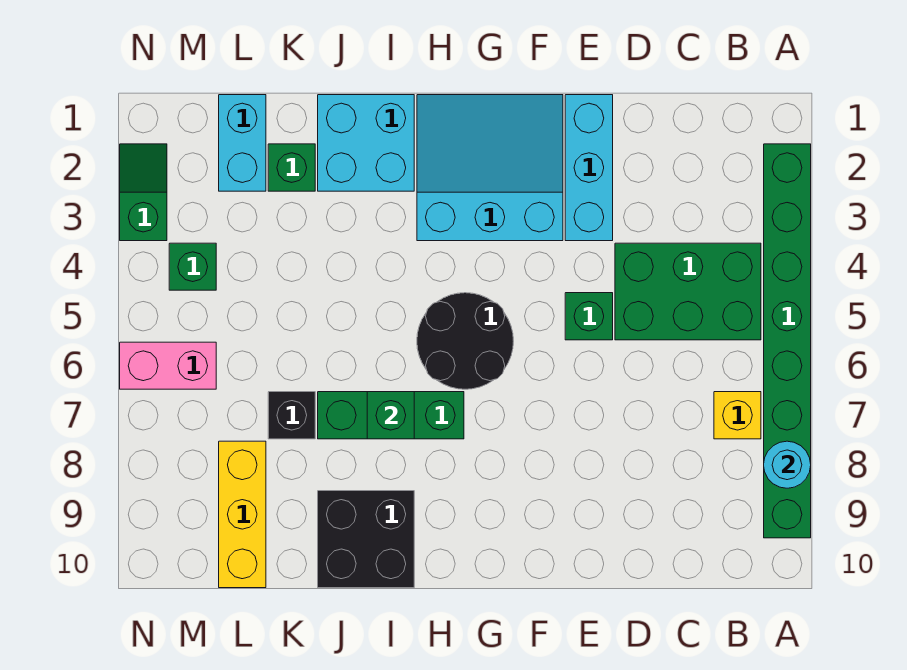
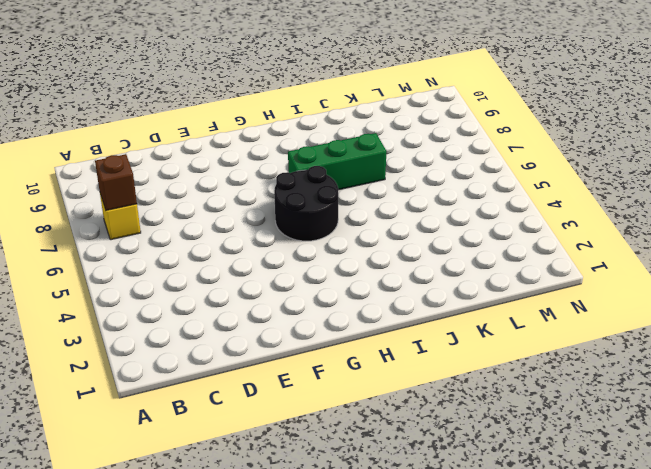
brown brick B7 level 2 -> none
none -> green brick A2:A9 level 1
none -> green brick B4:D5 level 1
none -> cyan brick E1:E3 level 1

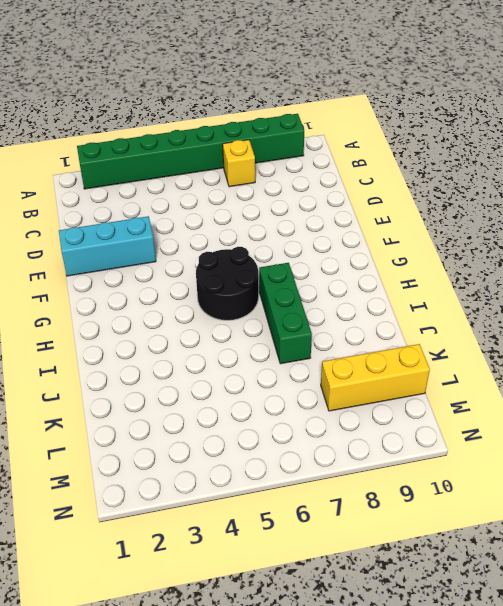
none -> green brick B4:D5 level 1
none -> green brick E5 level 1
none -> cyan slope F1:H3 level 1 top 3

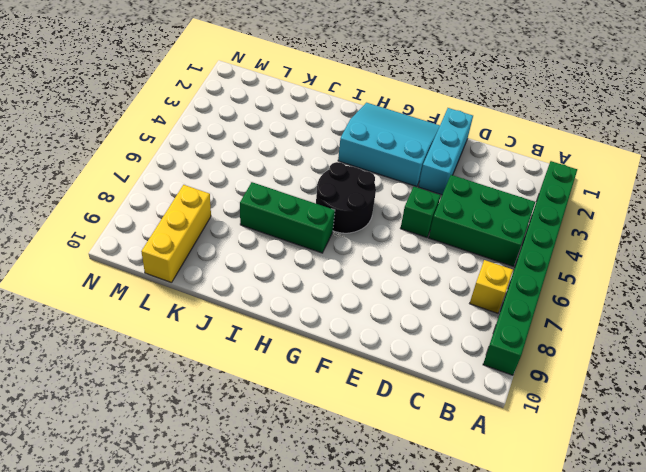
none -> cyan brick I1:J2 level 1
none -> black brick I9:J10 level 1
none -> green brick K2 level 1

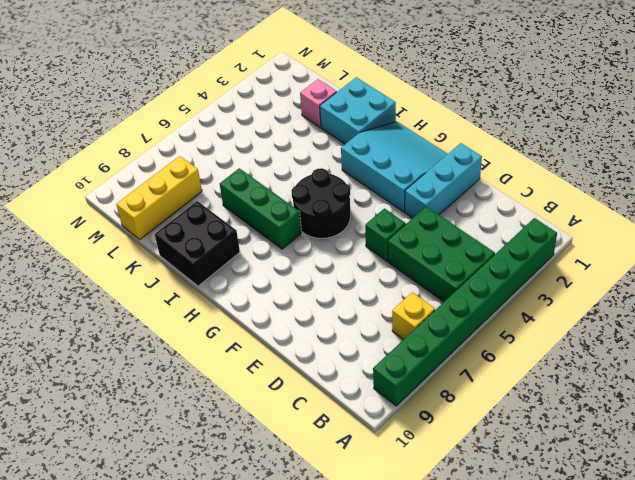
pink brick K2 level 1 -> green brick K2 level 1
none -> black brick K7 level 1
none -> cyan brick L1:L2 level 1
none -> green brick M4 level 1

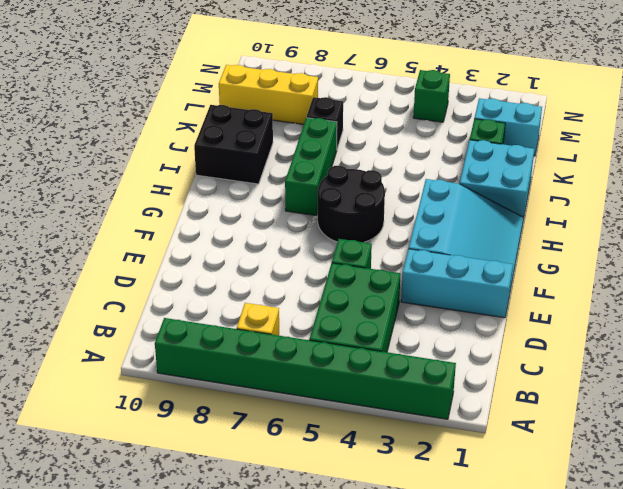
none -> pink brick M6:N6 level 1
none -> green slope N2:N3 level 1 top 3
none -> cyan round brick A8 level 2

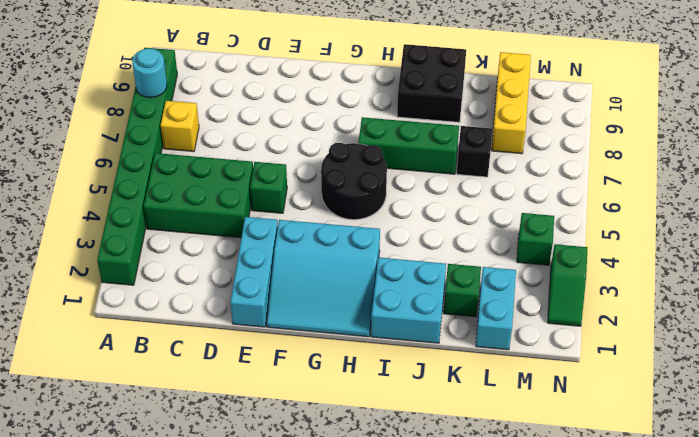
none -> pink brick M6:N6 level 1
none -> green brick I7 level 2

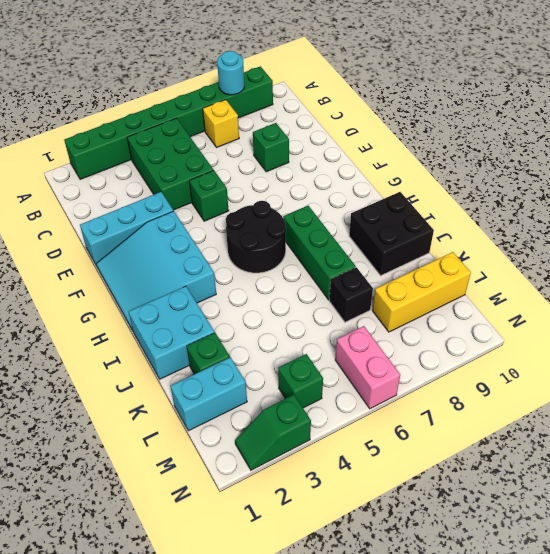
green brick D8 level 1 -> green brick I7 level 2

